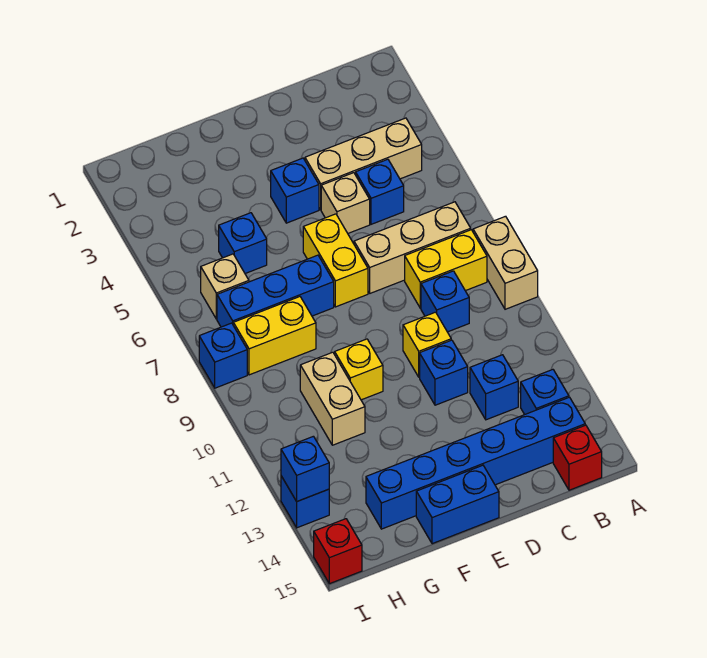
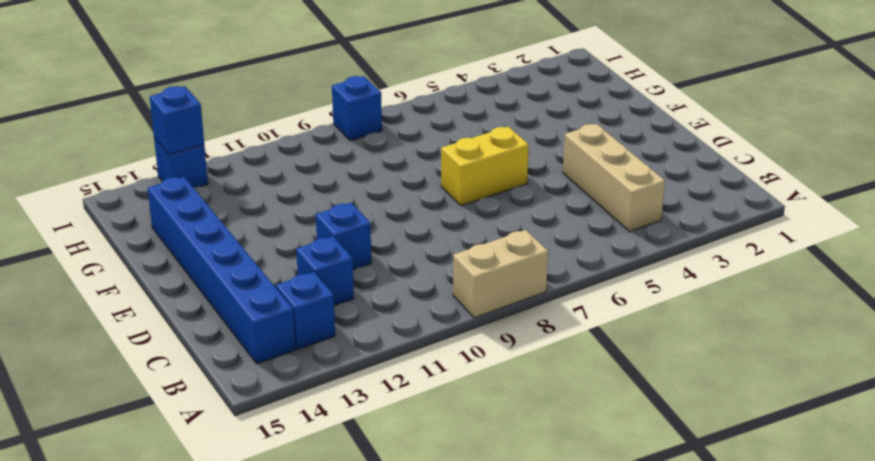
none -> tan brick B7:D7 level 1
none -> yellow brick B8:C8 level 1
none -> red brick B15 level 1

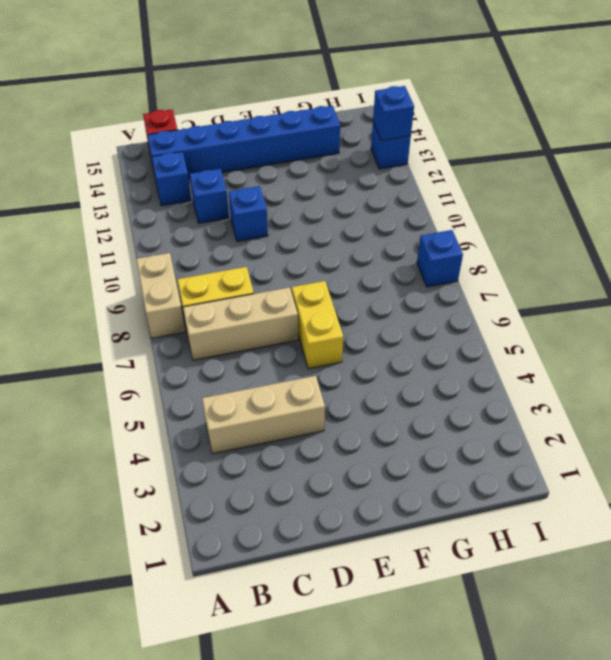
none -> blue brick C5 level 1
none -> blue brick C9 level 1
none -> tan brick D5 level 1

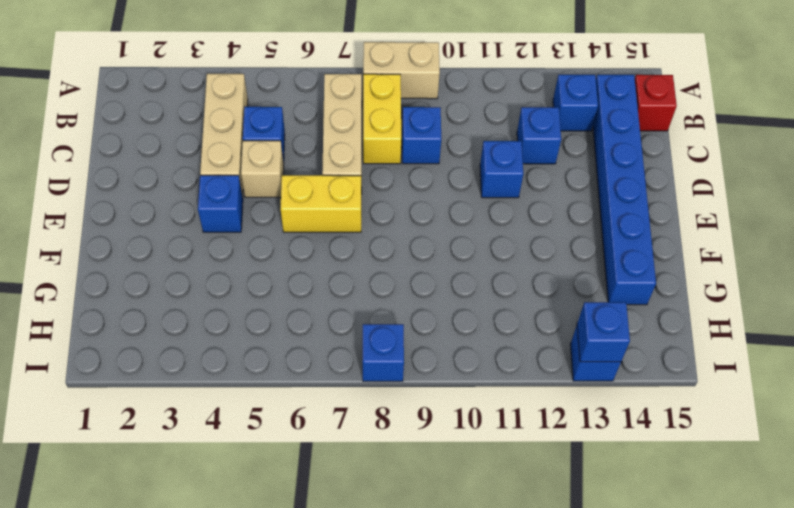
none -> yellow brick D10 level 1
none -> blue brick E15:F15 level 1
none -> blue brick F7:H7 level 1

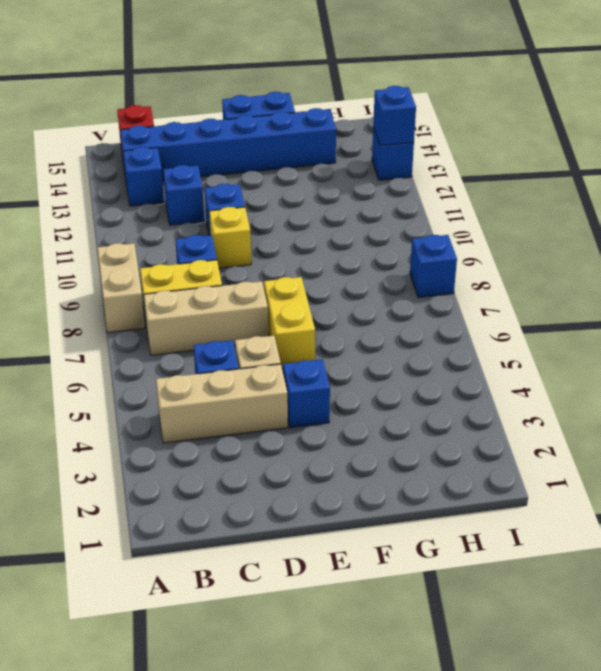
none -> blue brick F7:H7 level 1
none -> yellow brick F10 level 1
none -> blue brick G5 level 1

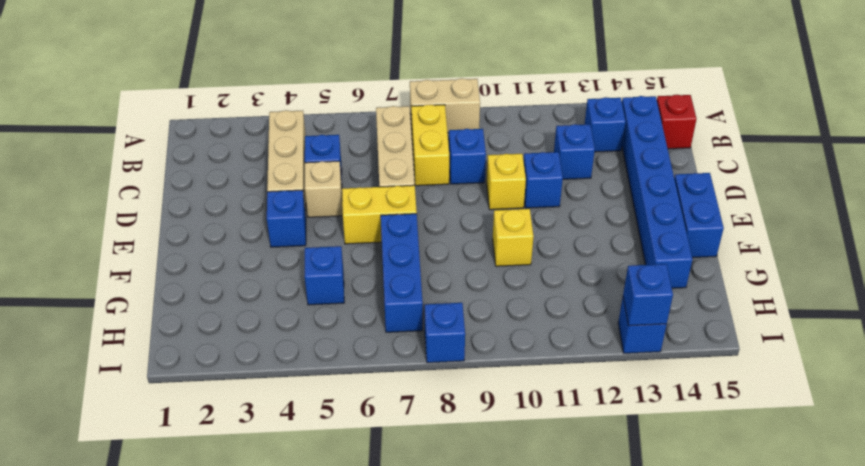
none -> yellow brick G8:H8 level 1
none -> tan brick G10:G11 level 1
none -> tan brick H6 level 1

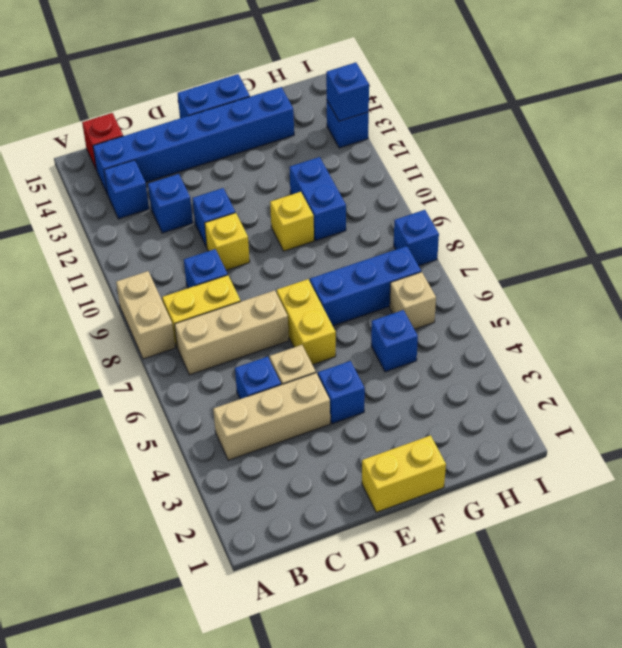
yellow brick E1:F1 level 1 -> yellow brick G8:H8 level 1
blue brick G10:G11 level 1 -> tan brick G10:G11 level 1
none -> red brick I15 level 1

